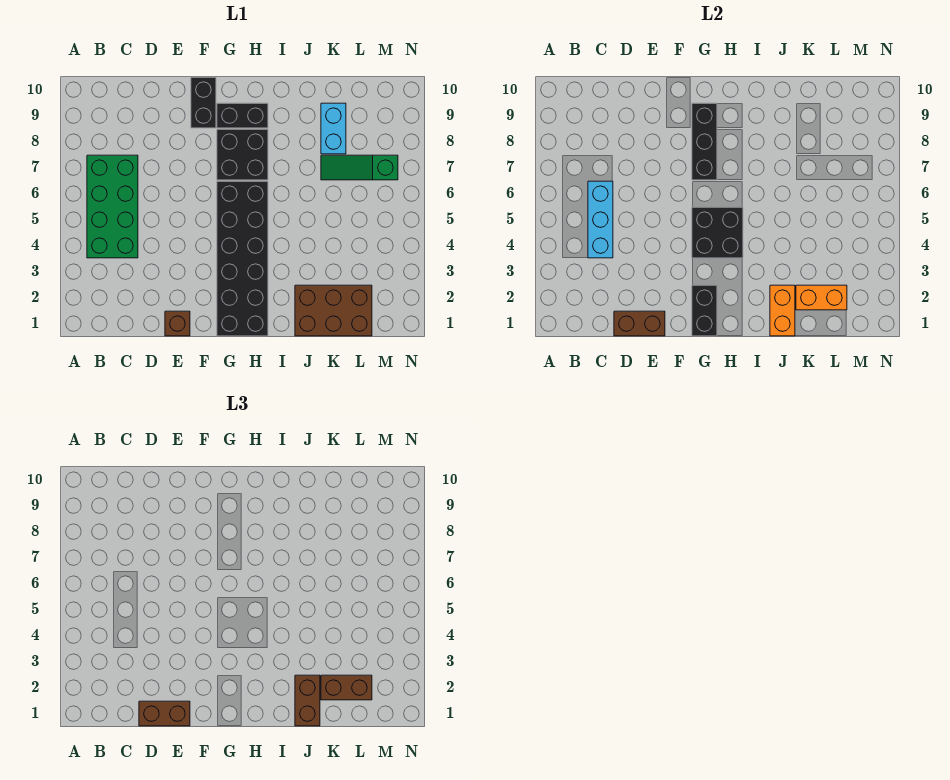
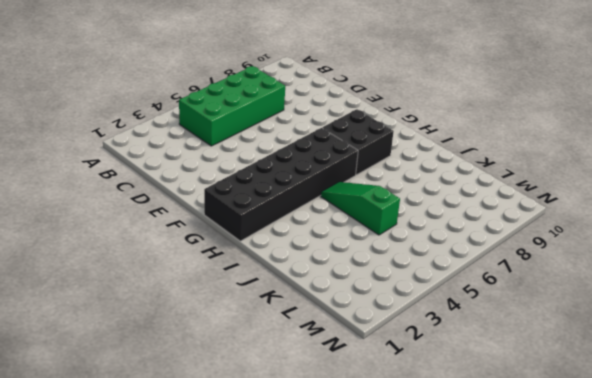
green slope I5:K5 level 1 top K -> green slope K7:M7 level 1 top M
none -> brown brick E1 level 1
none -> black brick F9:F10 level 1
none -> black brick G9:H9 level 1

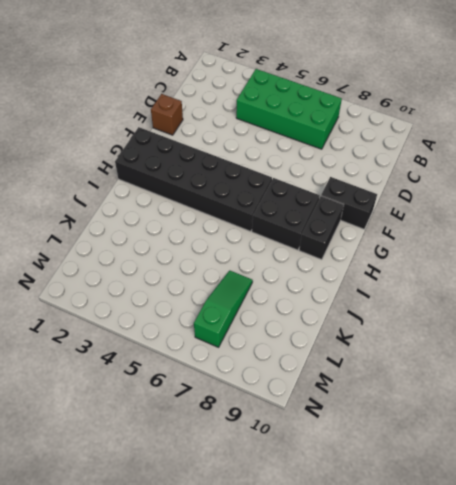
none -> brown brick J1:L2 level 1
none -> cyan brick K8:K9 level 1
none -> cyan brick C4:C6 level 2

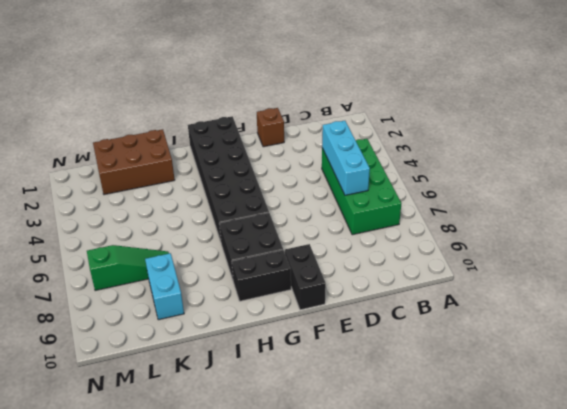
none -> brown brick D1:E1 level 2
none -> black brick G1:G2 level 2
none -> black brick G4:H5 level 2

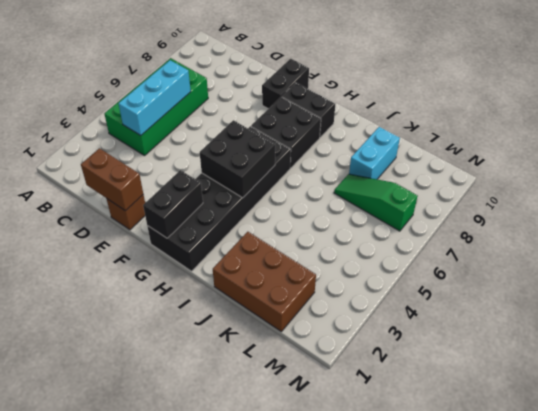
none -> black brick G7:G9 level 2
none -> orange brick J1:J2 level 2
none -> orange brick K2:L2 level 2

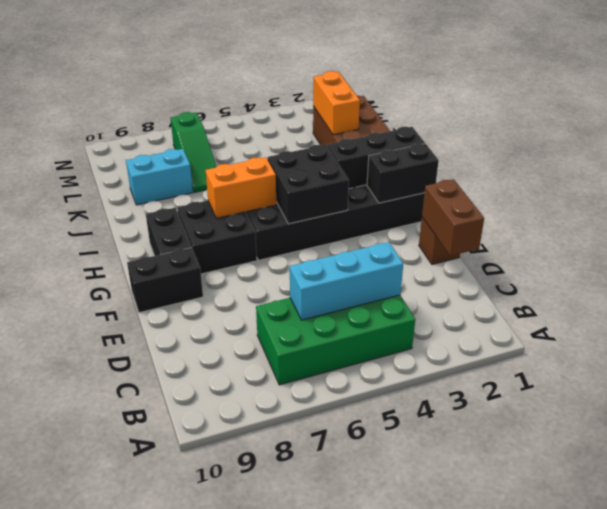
black brick H1:H3 level 2 -> black brick G7:G9 level 2
orange brick H6:H7 level 2 -> orange brick J1:J2 level 2
none -> brown brick D1:E1 level 3
none -> brown brick J1:J2 level 3
none -> brown brick K2:L2 level 3

